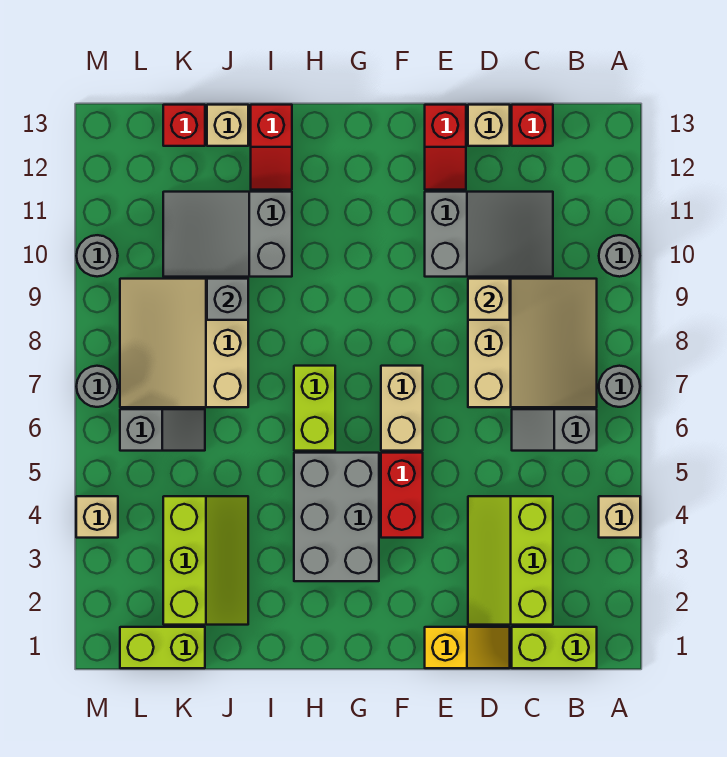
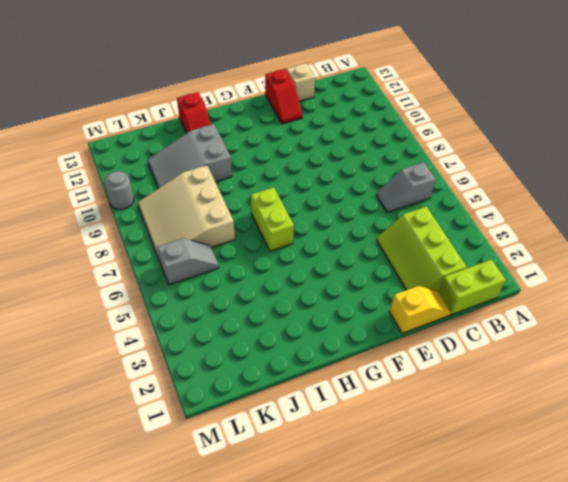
none -> tan brick A4 level 1
none -> grey round brick A7 level 1
none -> grey round brick A10 level 1

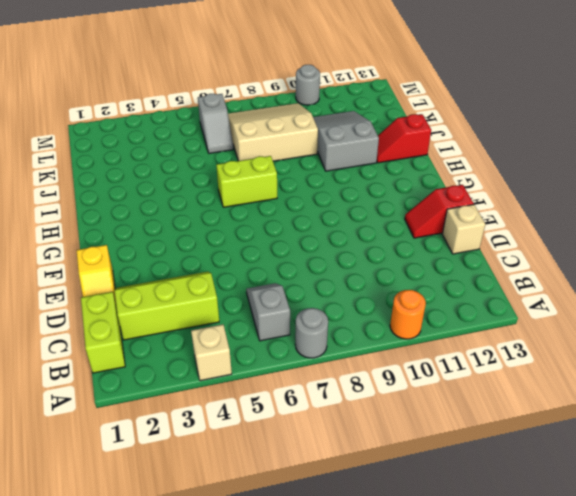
orange round brick A10 level 1 -> grey round brick A10 level 1
none -> tan slope B7:D9 level 1 top D
none -> grey slope C10:E11 level 1 top E
none -> red brick C13 level 1

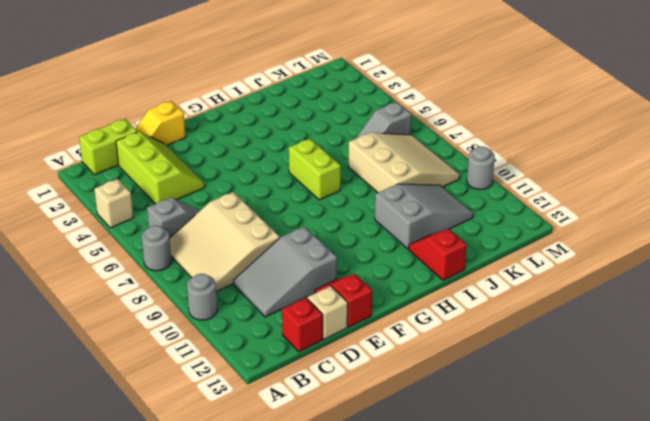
none -> red brick F4:F5 level 1
none -> tan brick F6:F7 level 1
none -> grey brick G3:H5 level 1

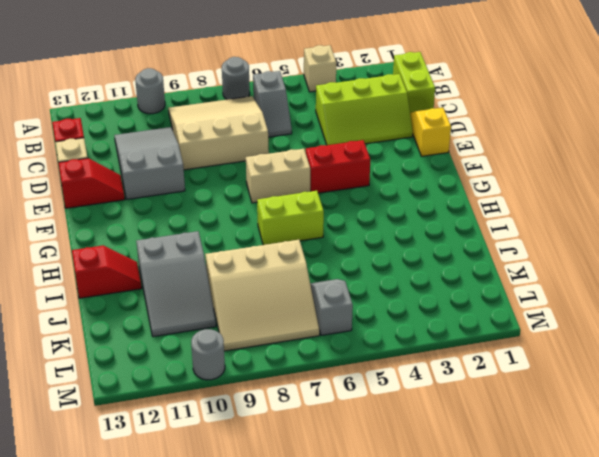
none -> grey brick G3:H5 level 1
none -> lime slope J2:K4 level 1 top K
none -> tan brick J13 level 1

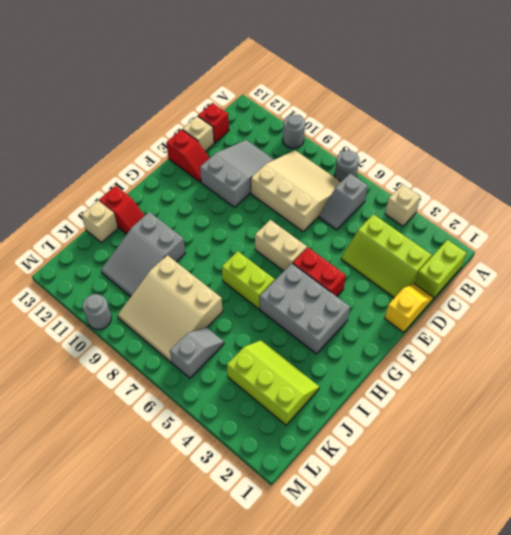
none -> lime brick K1:L1 level 1
none -> red brick K13 level 1
none -> tan brick M4 level 1

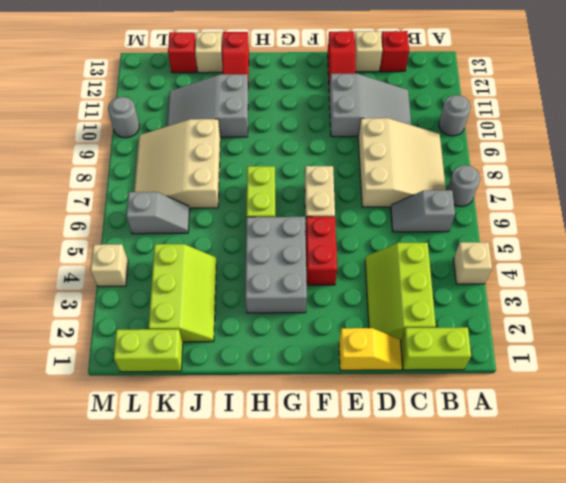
none -> grey round brick M7 level 1
none -> tan brick D9 level 2
none -> grey brick J9 level 2

